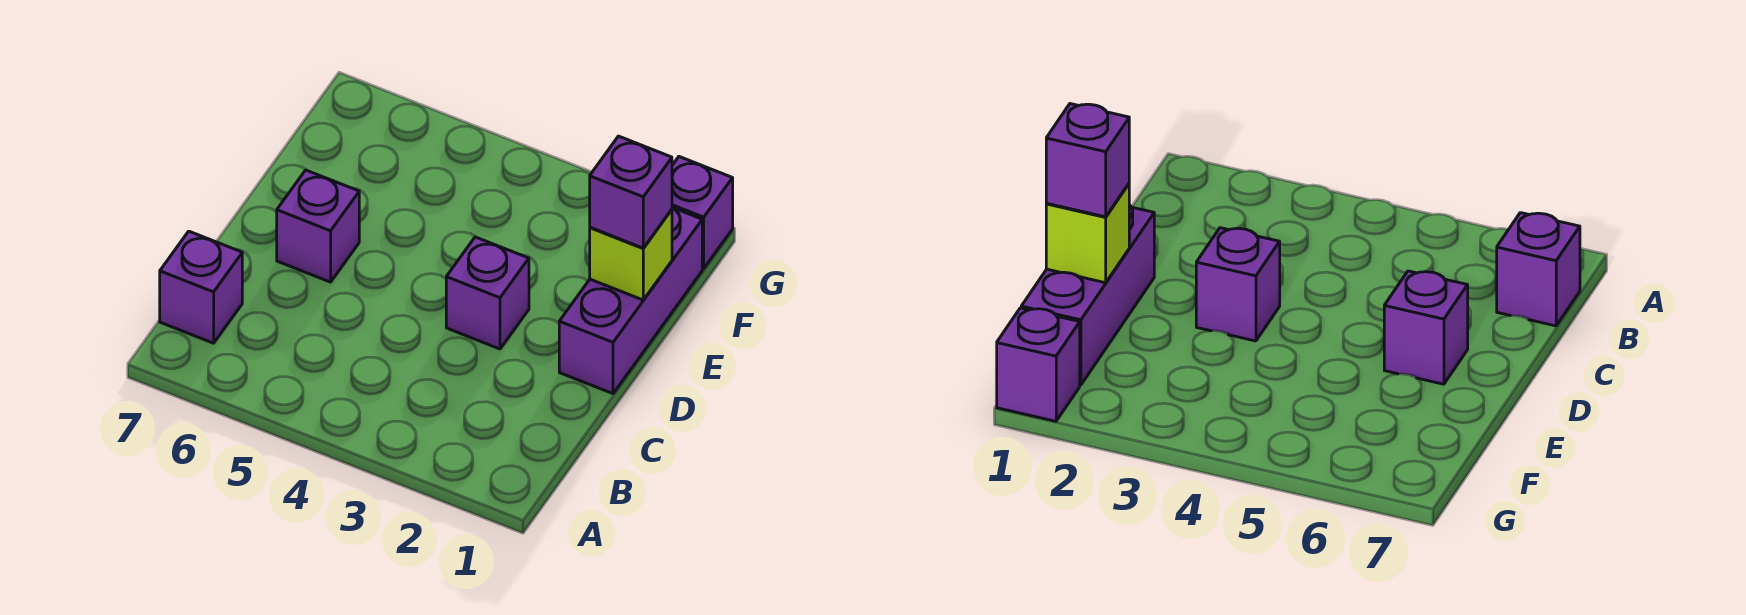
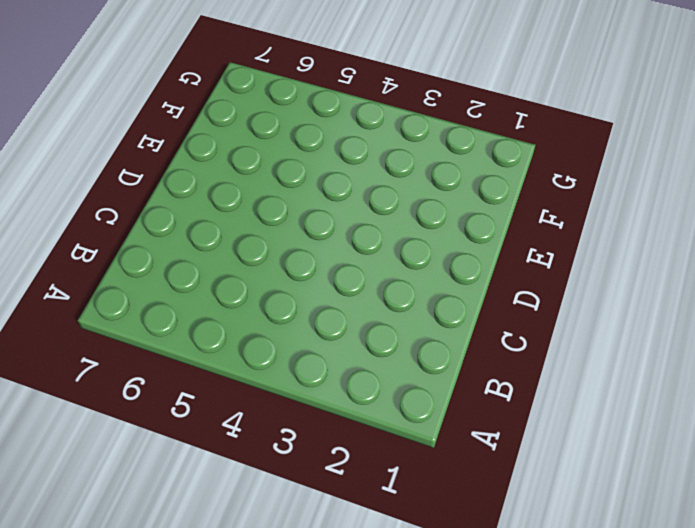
none -> purple brick B7 level 1
none -> purple brick D1:F1 level 1

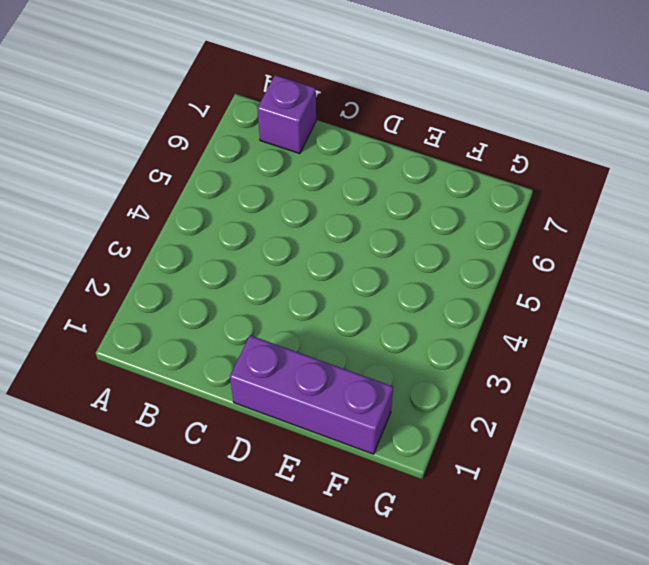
none -> purple brick D3 level 1
none -> purple brick D6 level 1

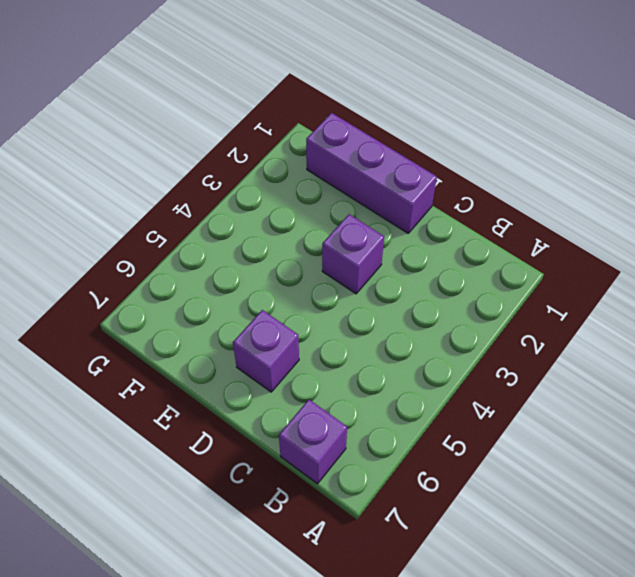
none -> purple brick G1 level 1
none -> lime brick E1 level 2

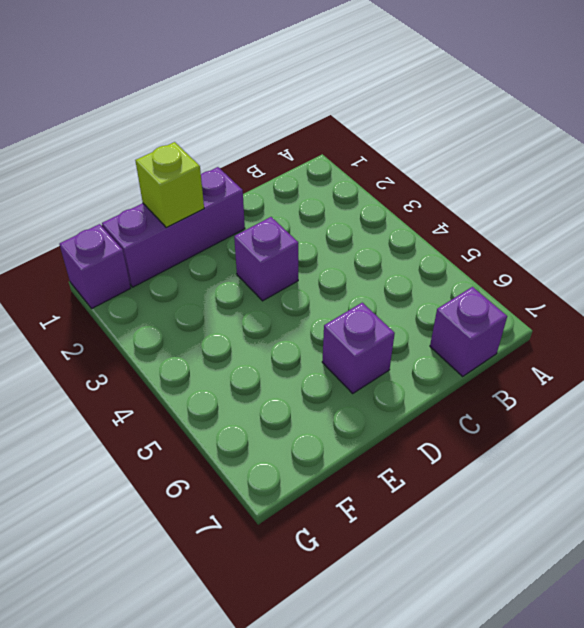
none -> purple brick E1 level 3

